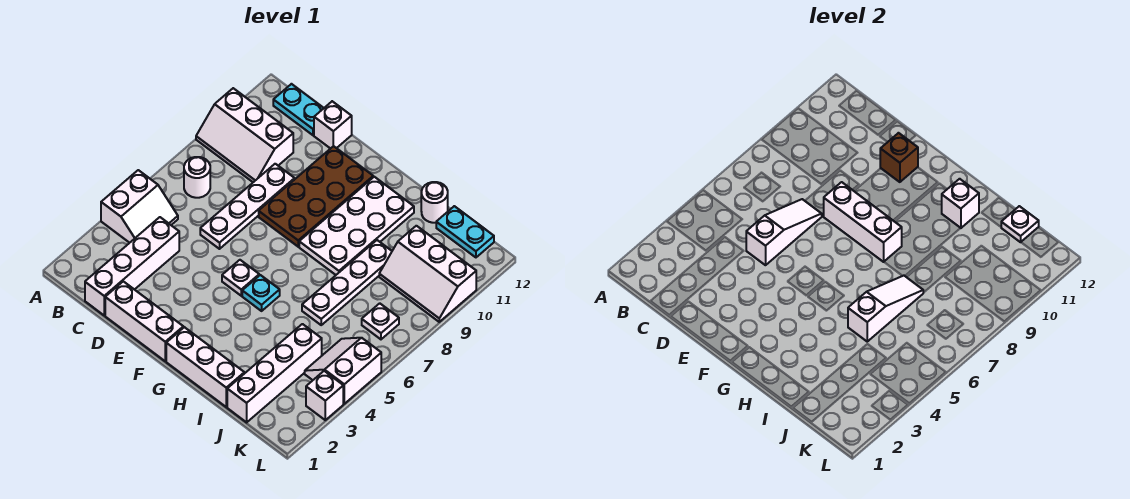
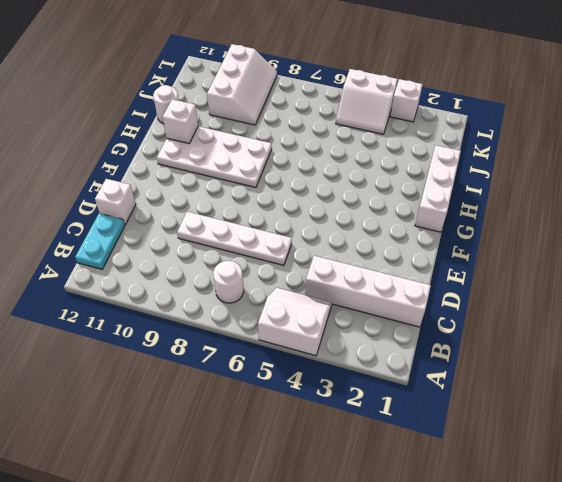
none -> white slope A9:C10 level 1 top 10
none -> white brick D1:F1 level 1
none -> brown plate E8:F11 level 1

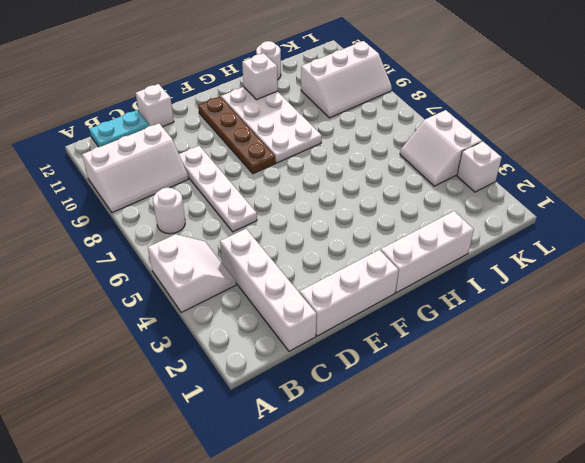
brown plate F8:F11 level 1 -> brown plate E8:F11 level 1
none -> white plate F5 level 1
none -> cyan plate G5 level 1
none -> white plate I6:I9 level 1

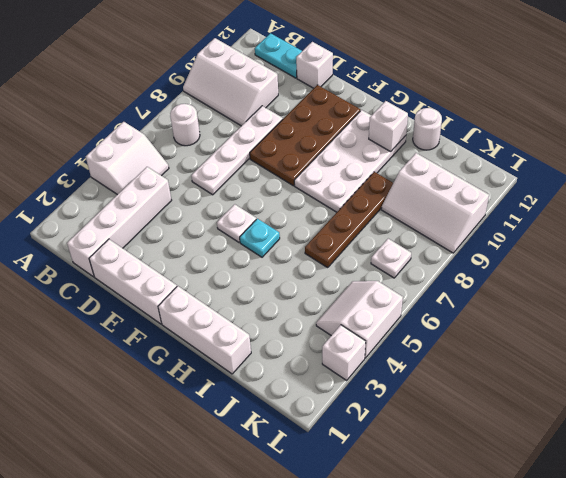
brown plate I6:I9 level 1 -> white plate I6:I9 level 1
none -> white brick J1:J4 level 1
none -> cyan plate J12:K12 level 1
none -> white slope D5:D7 level 2 top 5

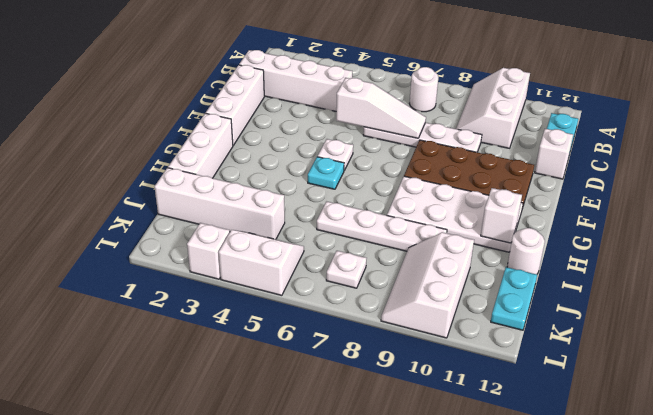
none -> white slope A4:B5 level 1 top A
none -> white brick E8:G8 level 2
none -> brown brick E11 level 2

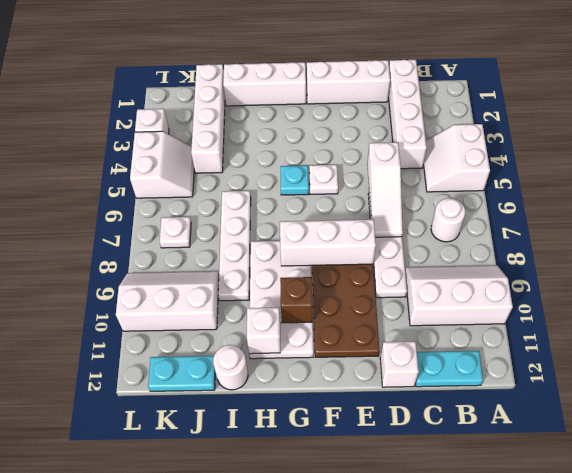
brown brick G10 level 2 -> brown brick E11 level 2
none -> white slope I5:I7 level 2 top 5
none -> white plate J12 level 2

